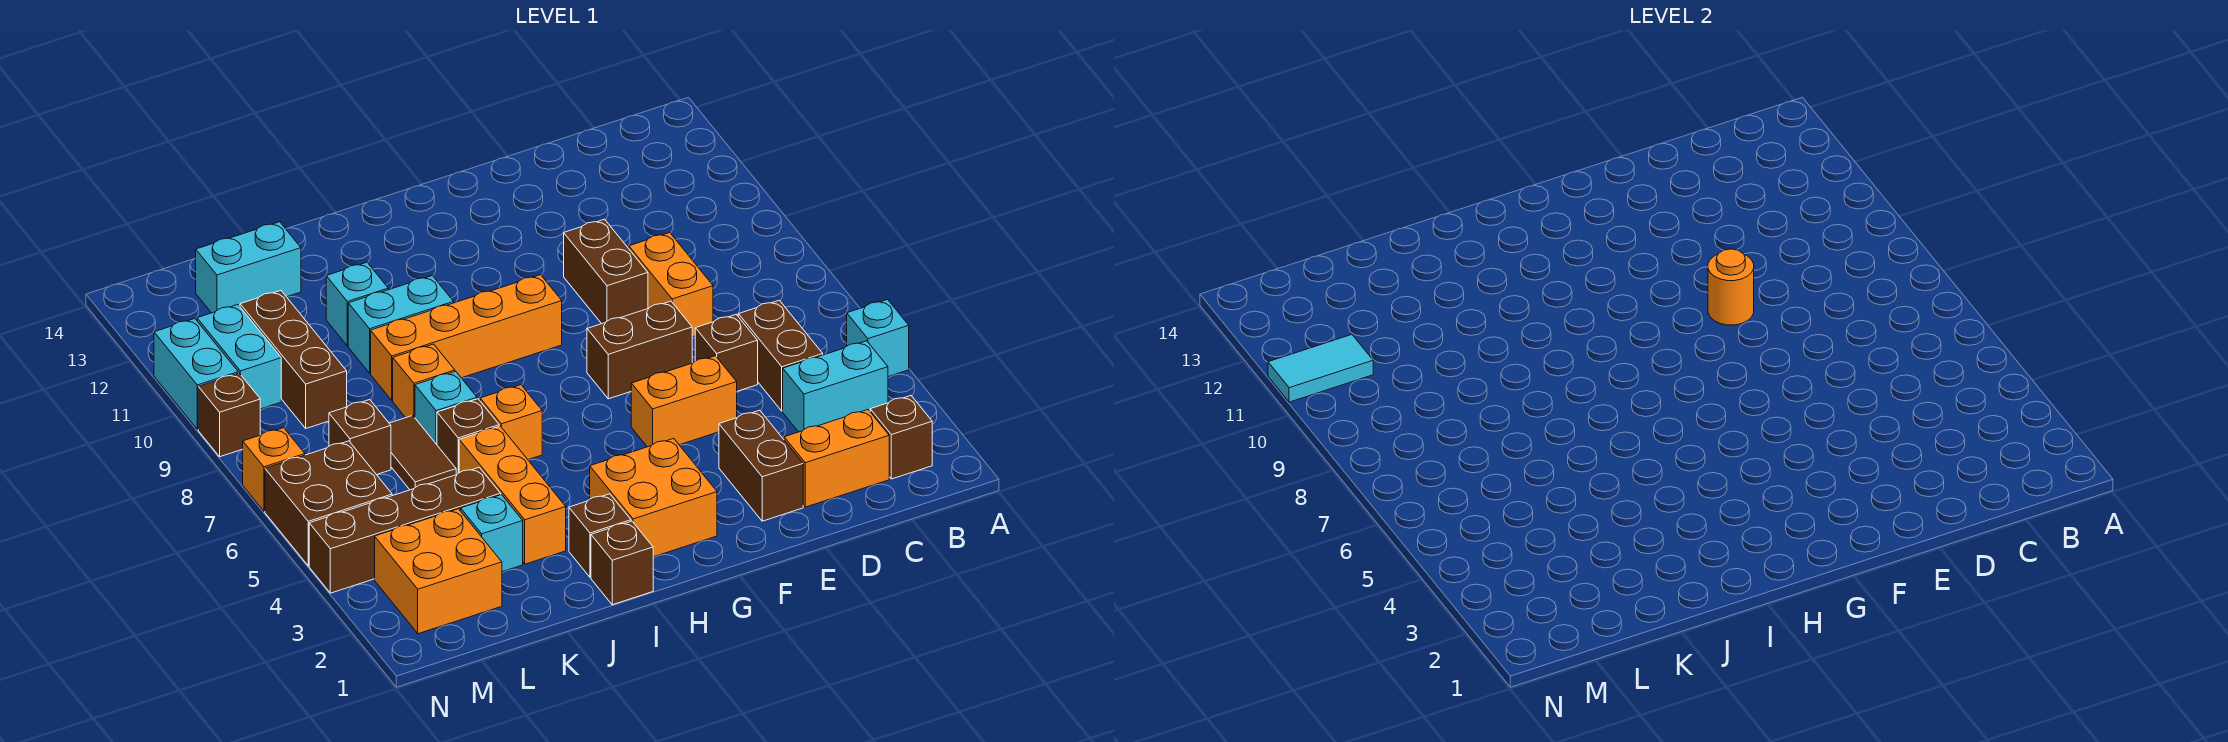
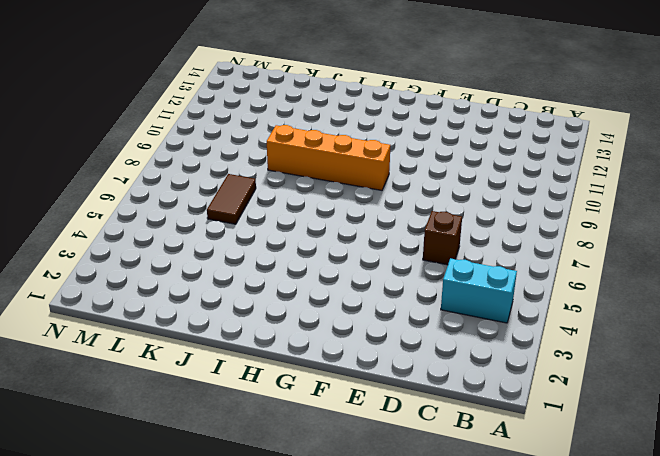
none -> cyan brick A5 level 1
none -> brown brick B2 level 1
none -> orange brick C2:D2 level 1
none -> brown brick C5:C6 level 1

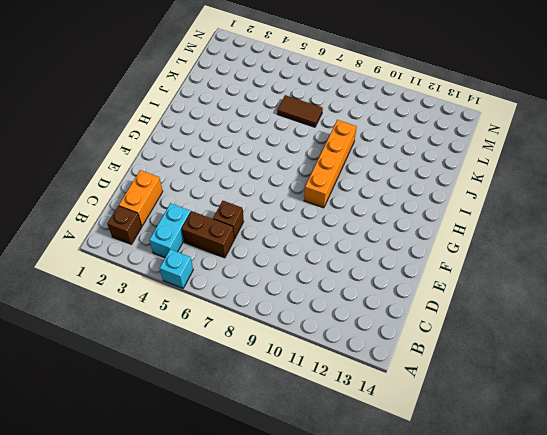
none -> orange brick D8:D9 level 1
none -> brown brick E2:E3 level 1
none -> orange brick E5:F5 level 1
none -> brown brick E7:F7 level 1

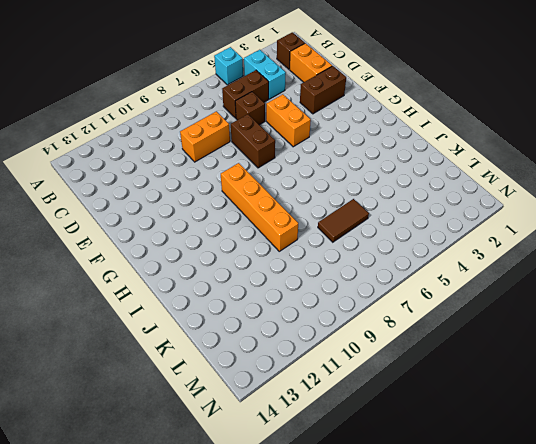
none -> brown brick E9:E10 level 1
none -> orange brick G2:H3 level 1
none -> brown brick I1 level 1
none -> brown brick I2 level 1

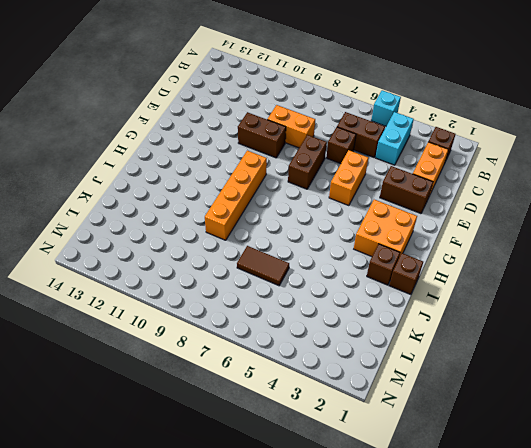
none -> orange brick I6 level 1
none -> cyan brick I10:J10 level 1
none -> orange brick J3:J5 level 1
none -> brown brick J6 level 1

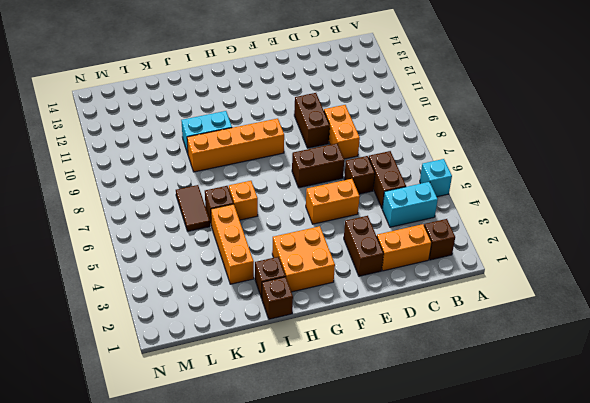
none -> cyan brick J7 level 1
none -> orange brick J8 level 1
none -> cyan brick J11 level 1
none -> cyan brick K3 level 1

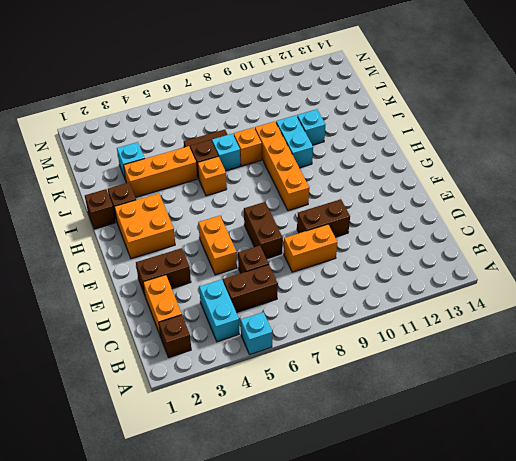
none -> brown brick K4:N4 level 1
none -> cyan brick K13:L13 level 1
none -> orange brick L2:M3 level 1
none -> brown brick L7 level 1

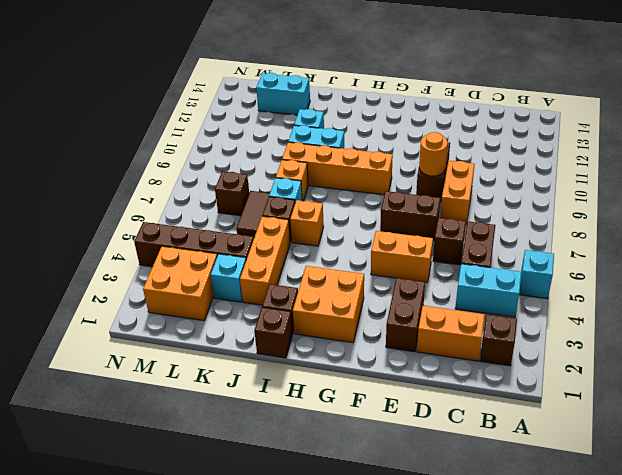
none -> brown brick L9:L11 level 1
none -> brown brick M5:N6 level 1
none -> cyan brick M10:M11 level 1
none -> orange brick N7 level 1

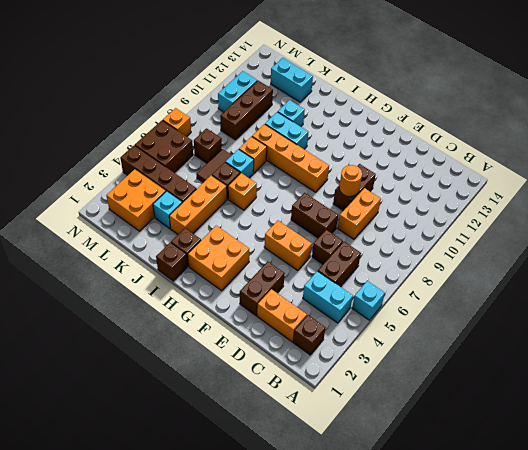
none -> brown brick N9 level 1
none -> cyan brick N10:N11 level 1
none -> cyan tile M11:N11 level 2

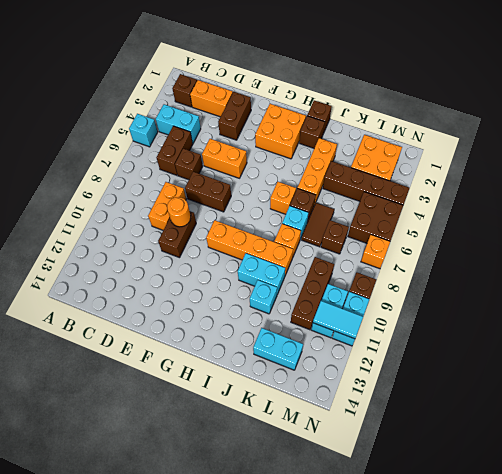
none -> cyan brick K3 level 1

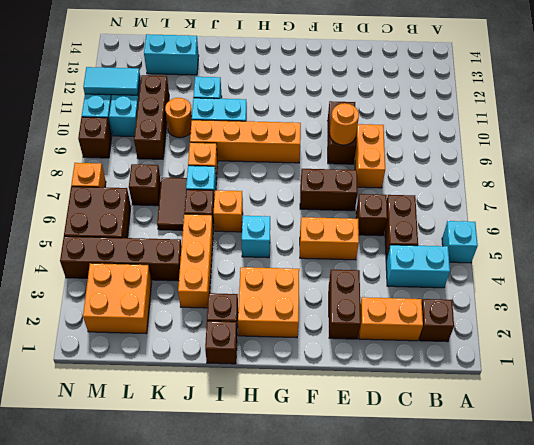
cyan brick H5 level 1 -> cyan brick K3 level 1
orange round brick K10 level 1 -> none

